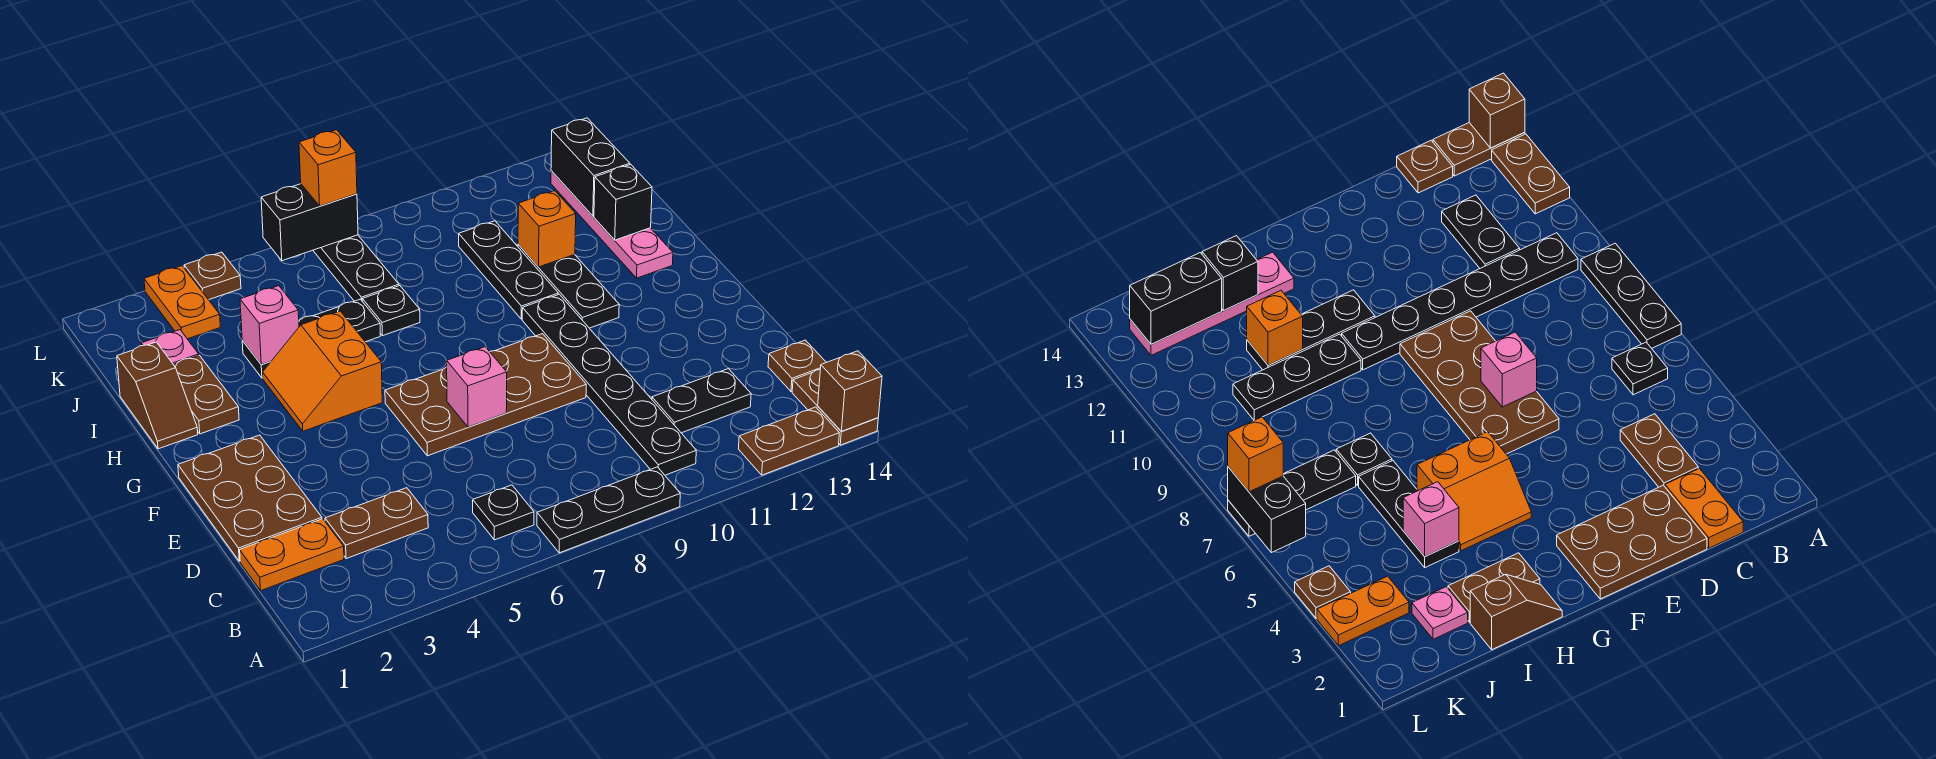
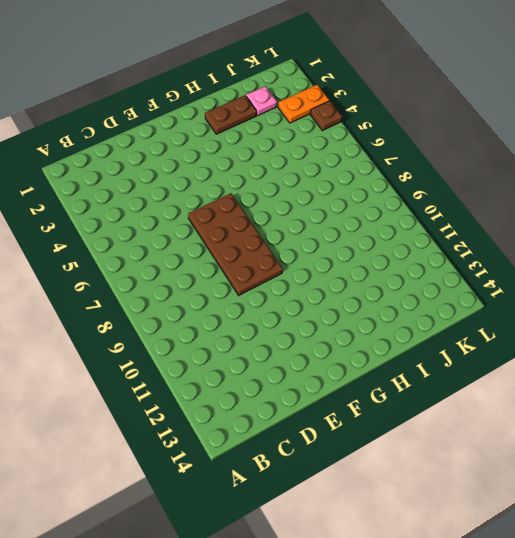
none -> black plate A7:A9 level 1
none -> brown plate A12:A13 level 1
none -> brown plate A14:B14 level 1
none -> black plate B6 level 1

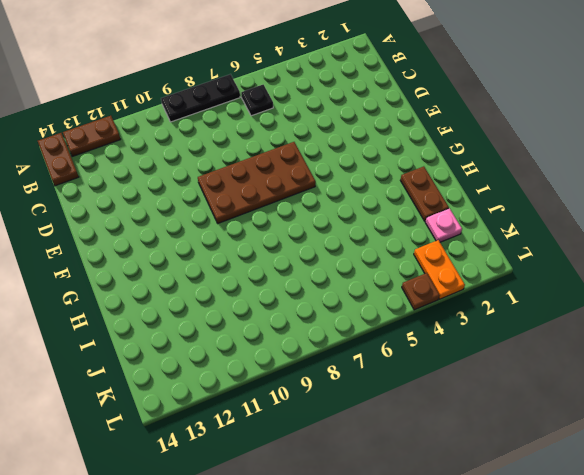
none -> black plate B10:G10 level 1
none -> orange plate C1:C2 level 1
none -> brown plate C3:C4 level 1
none -> black plate C11:C12 level 1

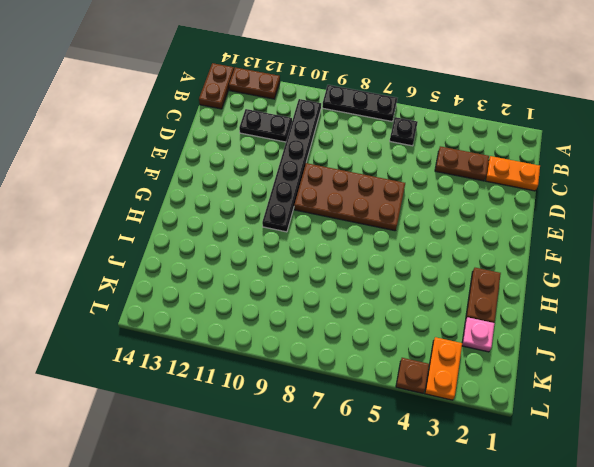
none -> brown plate C14 level 1
none -> brown plate D1:F2 level 1
none -> orange slope G4:H5 level 1 top 5
none -> black plate G11:I11 level 1

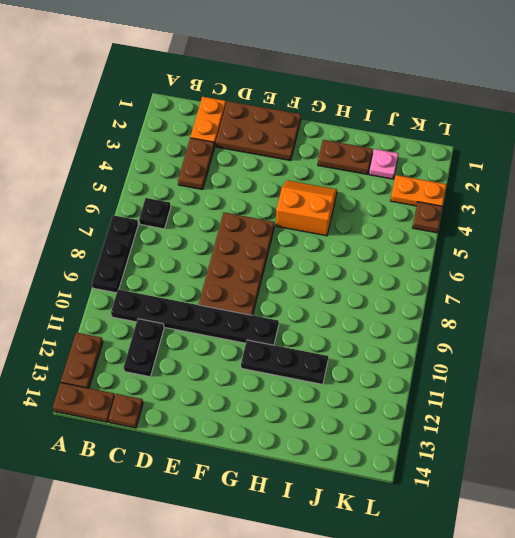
none -> brown slope H1:I1 level 1 top I
none -> black plate H10:J10 level 1
none -> pink plate H13:K13 level 1
none -> black plate I4:I6 level 1

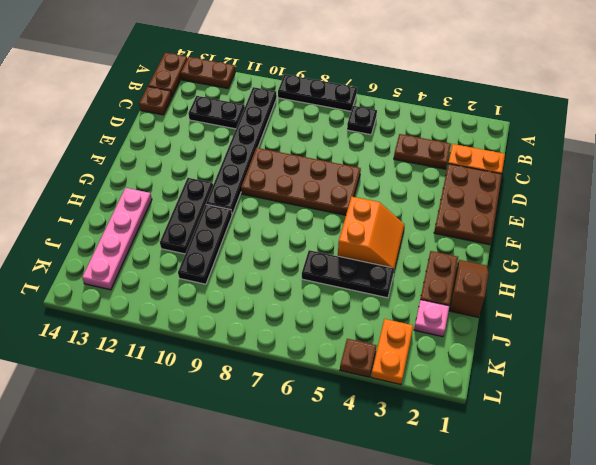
none -> black plate I7 level 1
none -> black plate J7:L7 level 1
none -> brown brick A14 level 2
none -> pink brick E7 level 2

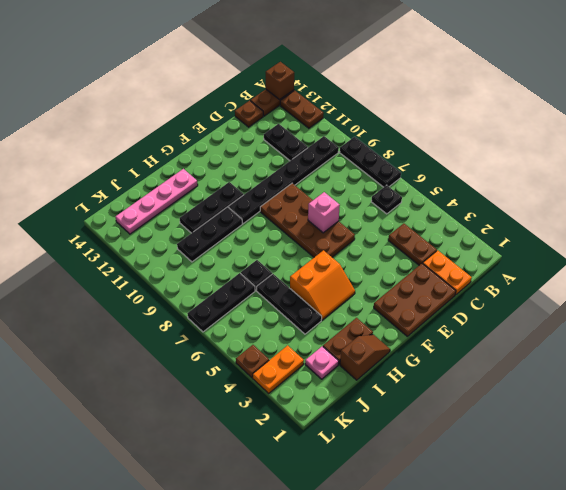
none -> pink brick I4 level 2
none -> orange brick I11 level 2
none -> black brick I13 level 2
none -> black brick J13:K13 level 2

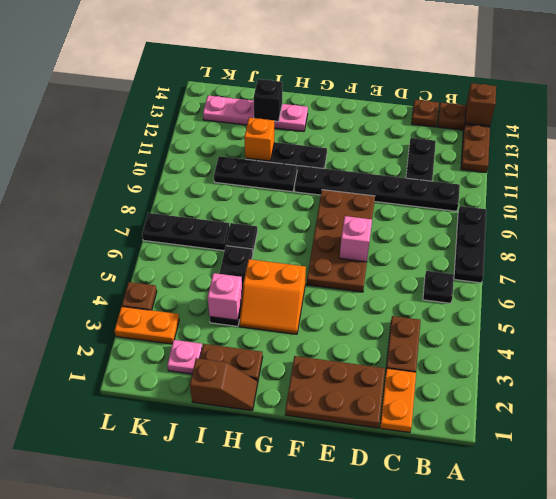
none -> black brick J13:K13 level 2
none -> black brick L6:L7 level 2
none -> orange brick L7 level 3

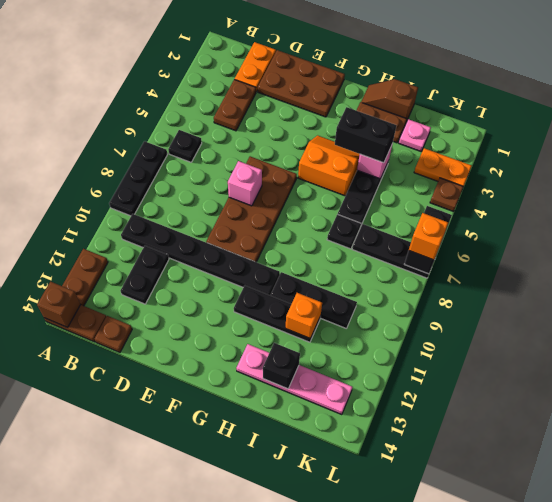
black brick H4:I4 level 3 -> black brick J13:K13 level 2

